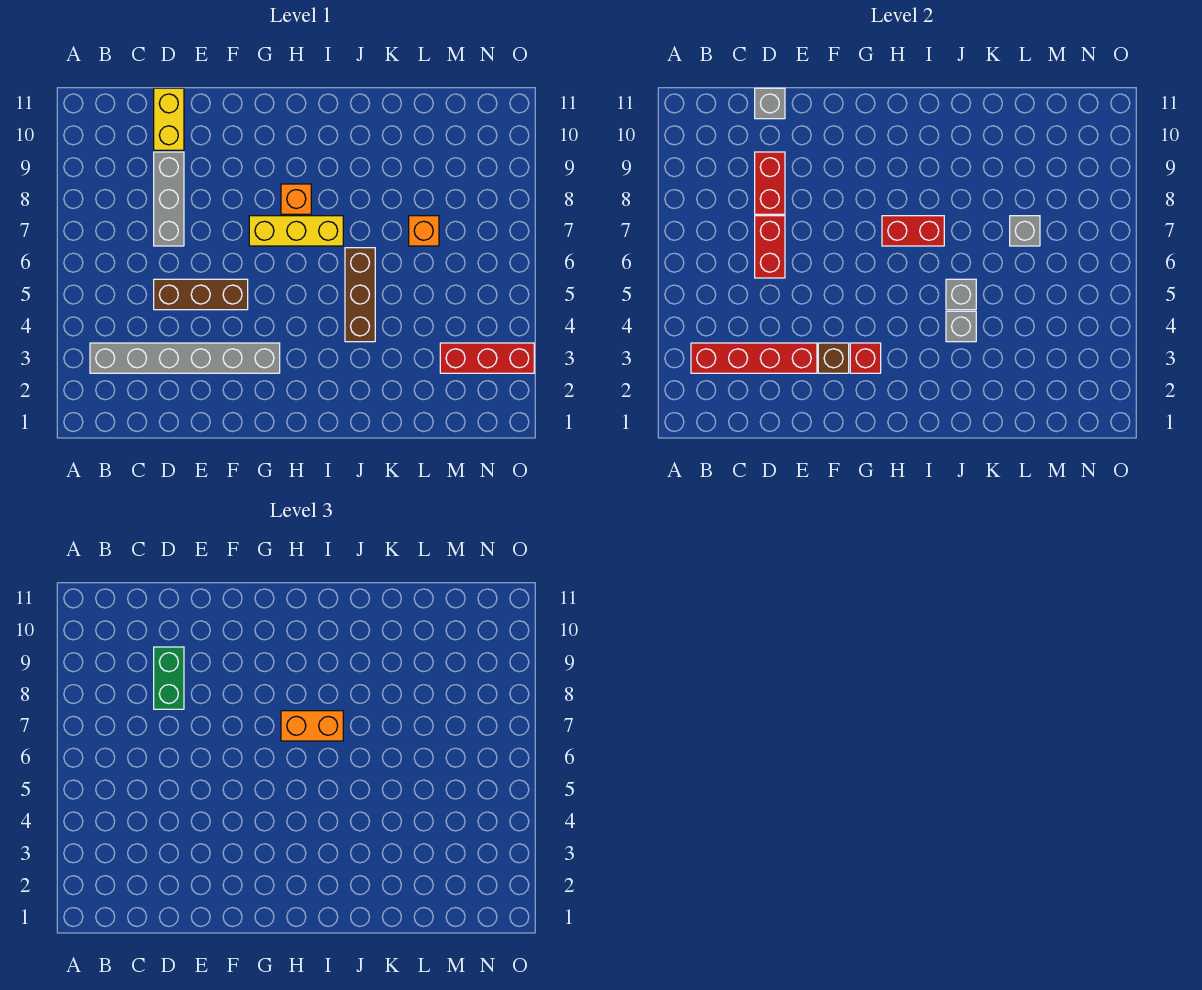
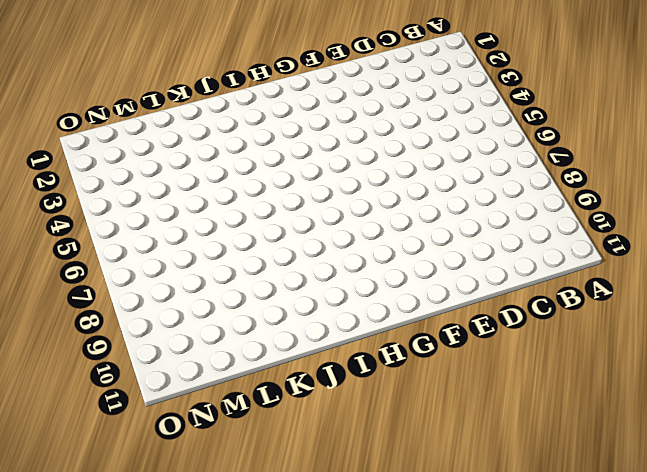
none -> grey brick B3:G3 level 1
none -> brown brick D5:F5 level 1
none -> grey brick D7:D9 level 1

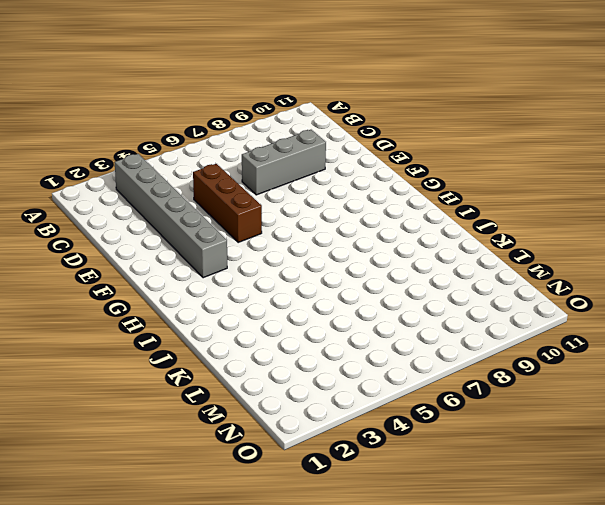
none -> yellow brick D10:D11 level 1
none -> yellow brick G7:I7 level 1
none -> orange brick H8 level 1

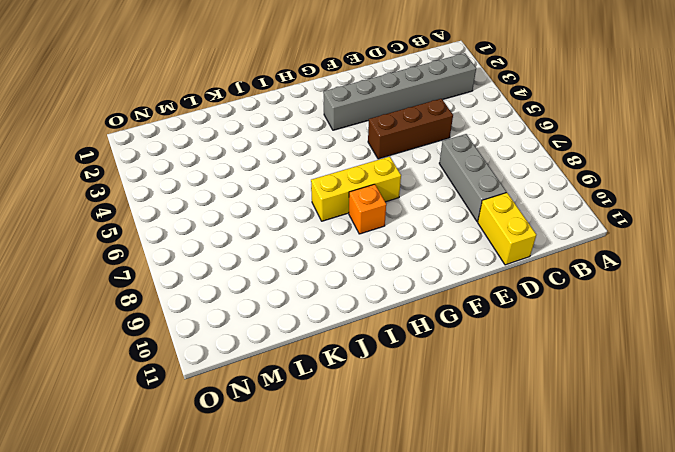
none -> brown brick J4:J6 level 1
none -> orange brick L7 level 1
none -> red brick M3:O3 level 1

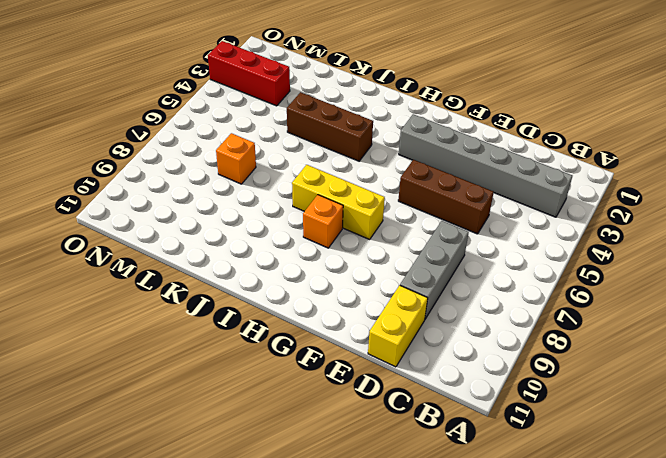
brown brick I4:K4 level 1 -> brown brick J4:J6 level 1
none -> red brick B3:E3 level 2
none -> red brick D6:D7 level 2
none -> red brick D8:D9 level 2

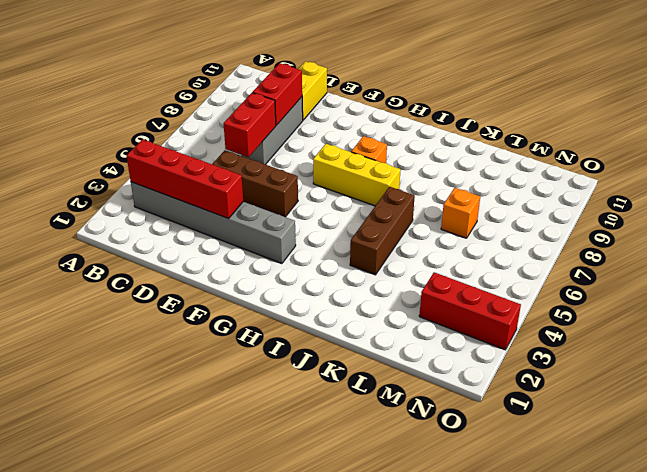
none -> grey brick D11 level 2
none -> brown brick F3 level 2
none -> red brick G3 level 2

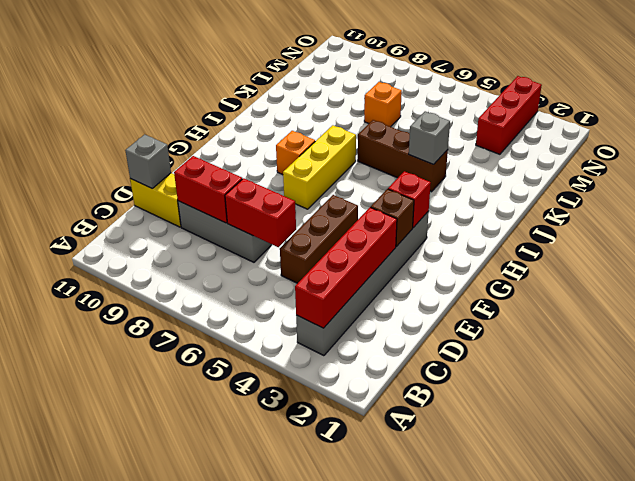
none -> red brick H7:I7 level 2
none -> grey brick J5 level 2
none -> grey brick L7 level 2

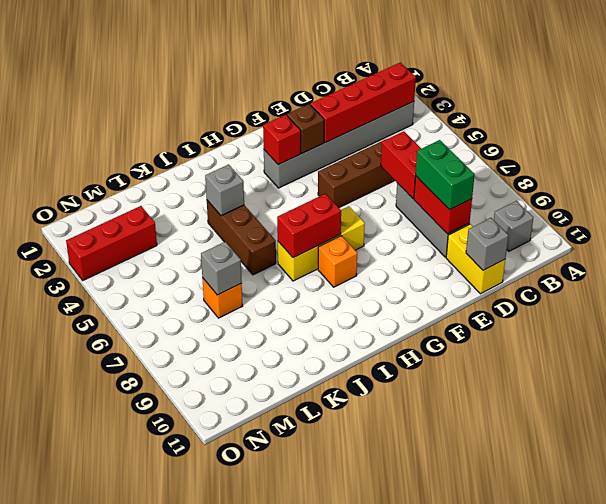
grey brick B10 level 1 -> grey brick J5 level 2
none -> orange brick H7:I7 level 3

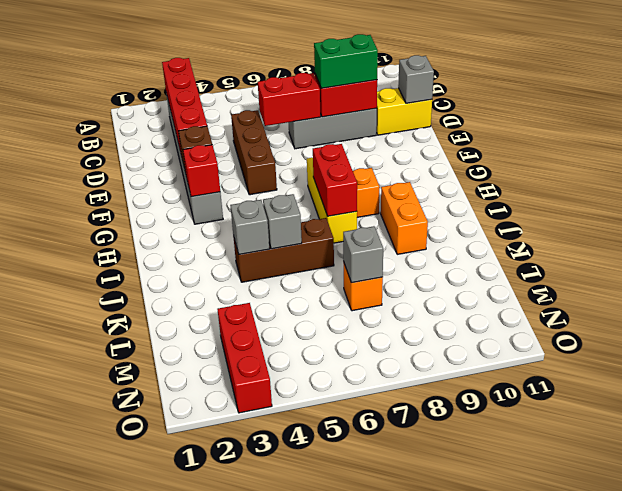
orange brick I9:J9 level 1 -> orange brick H7:I7 level 3

